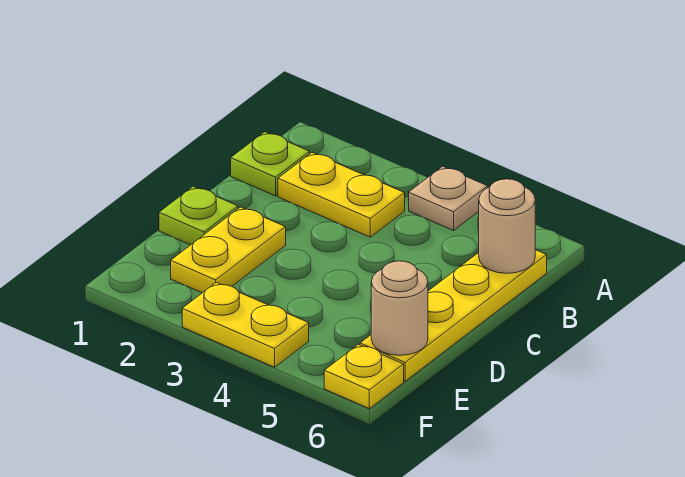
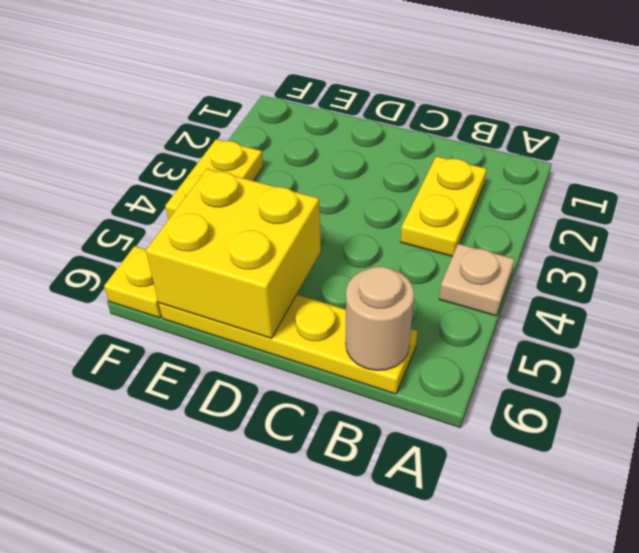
yellow brick D5:E6 level 2 -> tan round brick E6 level 2
none -> lime plate B1 level 1
none -> lime plate D1 level 1

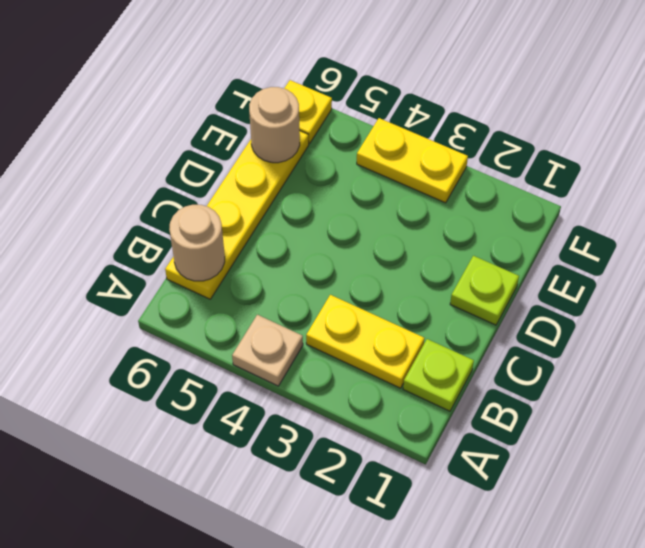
none -> yellow plate D2:E2 level 1

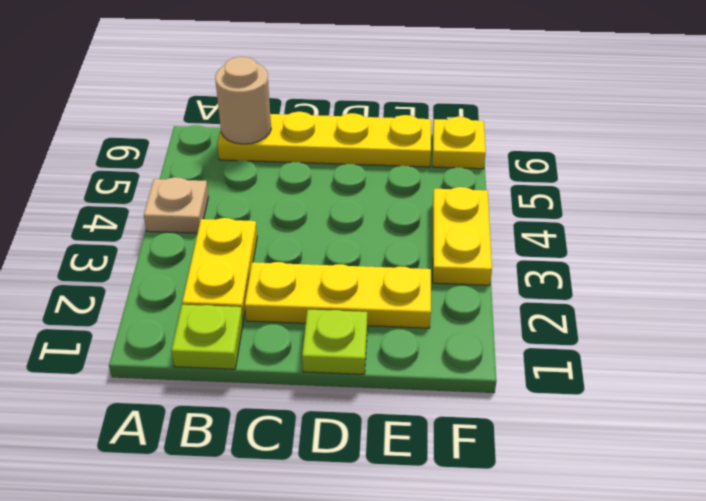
yellow plate C2:E2 level 1 -> yellow plate D2:E2 level 1
none -> tan round brick E6 level 2

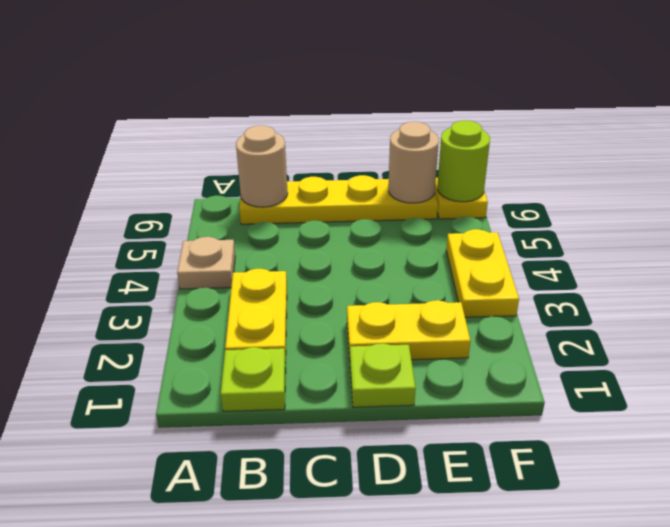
lime round brick F6 level 2 -> none

